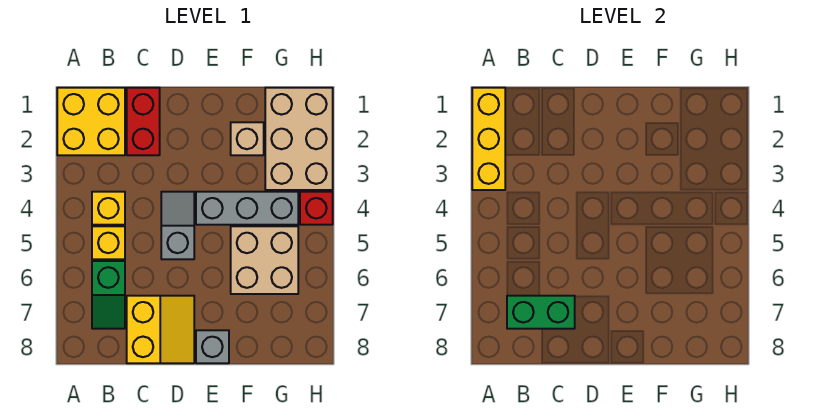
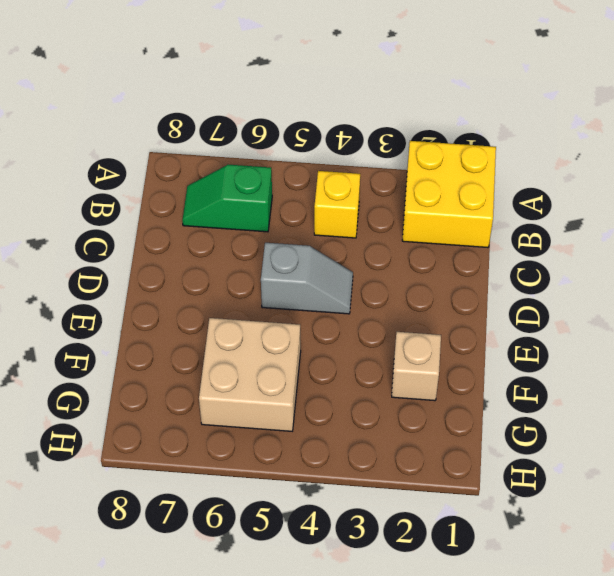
none -> yellow brick B5 level 1
none -> red brick C1:C2 level 1
none -> yellow slope C7:D8 level 1 top C

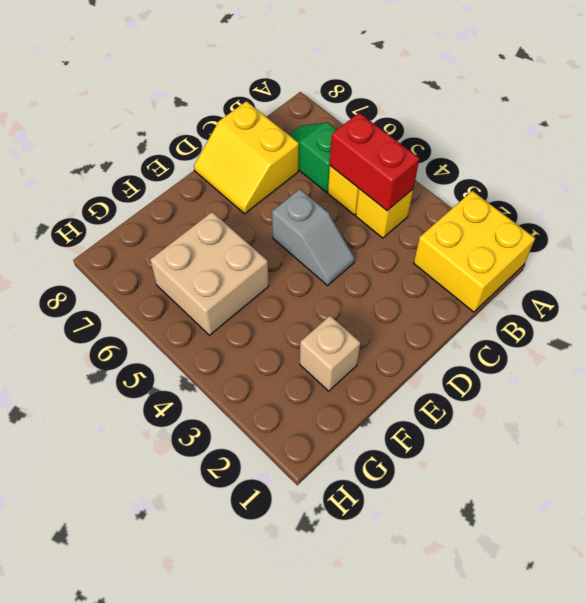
red brick B4:B5 level 2 -> red brick C1:C2 level 1
none -> grey brick E4:G4 level 1
none -> grey brick E8 level 1
none -> tan brick G1:H3 level 1

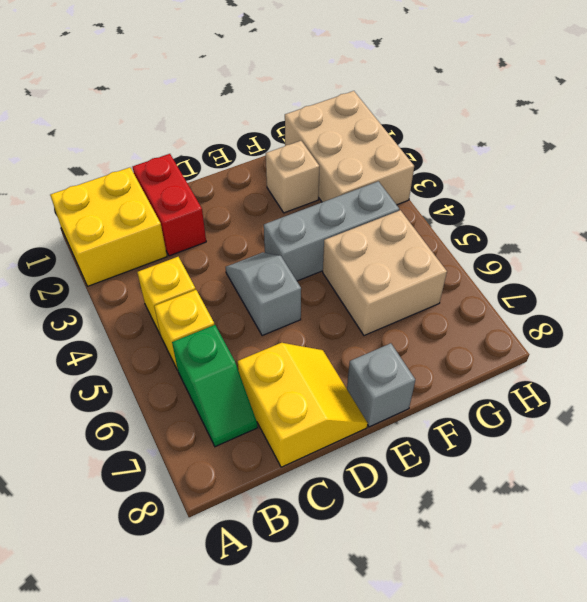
none -> red brick H4 level 1
none -> yellow brick A1:A3 level 2
none -> green brick B7:C7 level 2

